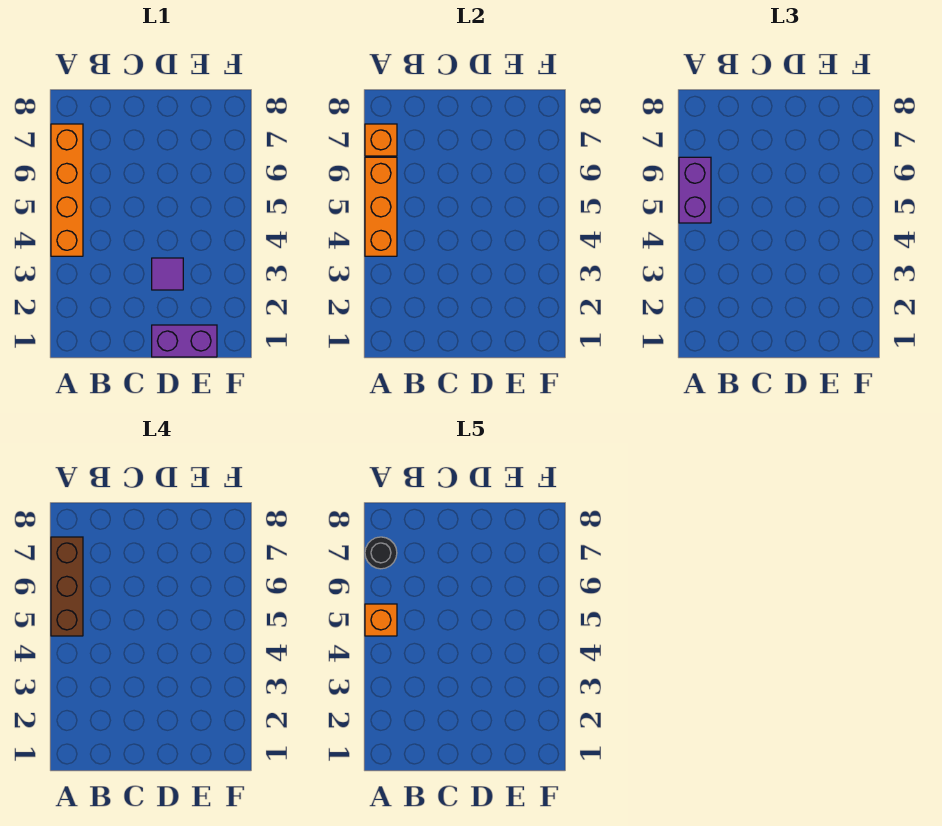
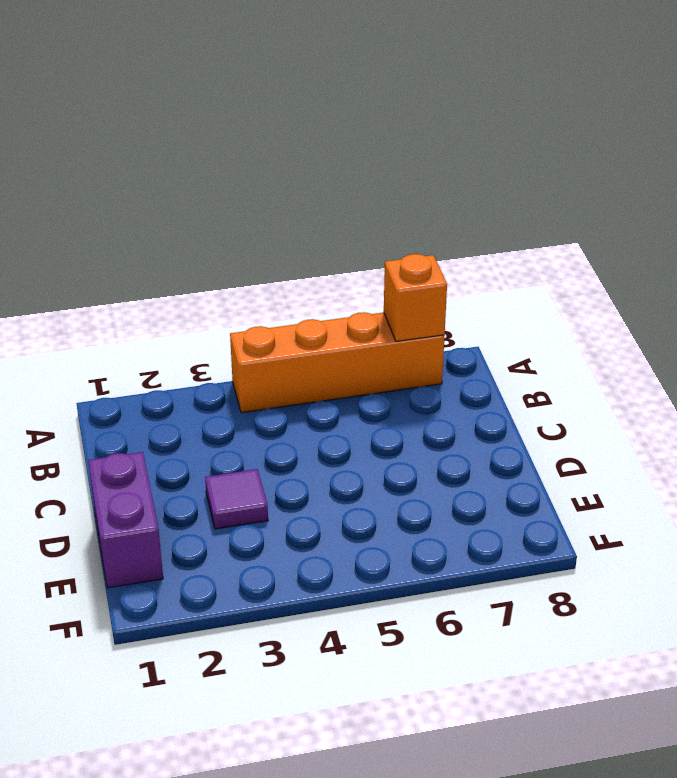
none -> orange brick A4:A6 level 2
none -> purple brick A5:A6 level 3

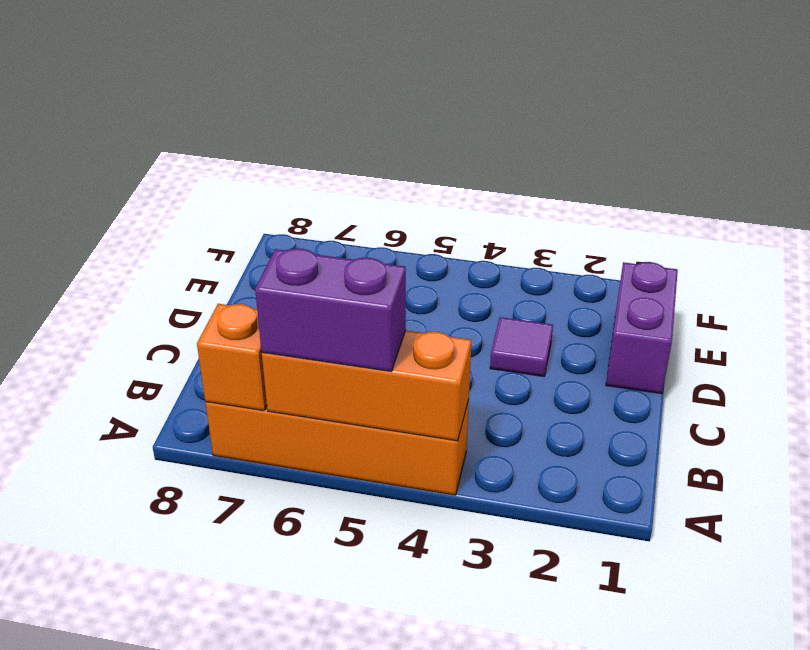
none -> brown brick A5:A7 level 4
none -> orange brick A5 level 5

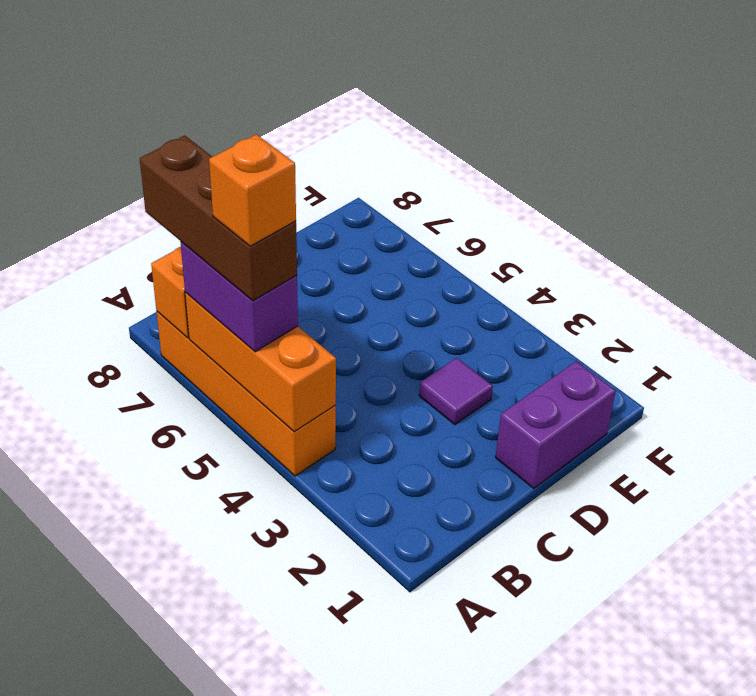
none -> black round brick A7 level 5

